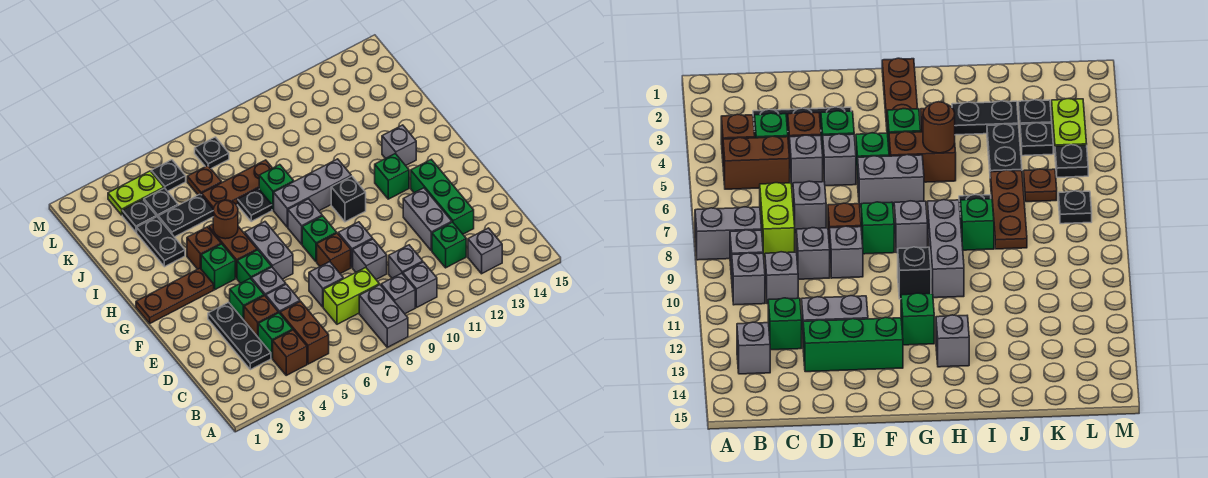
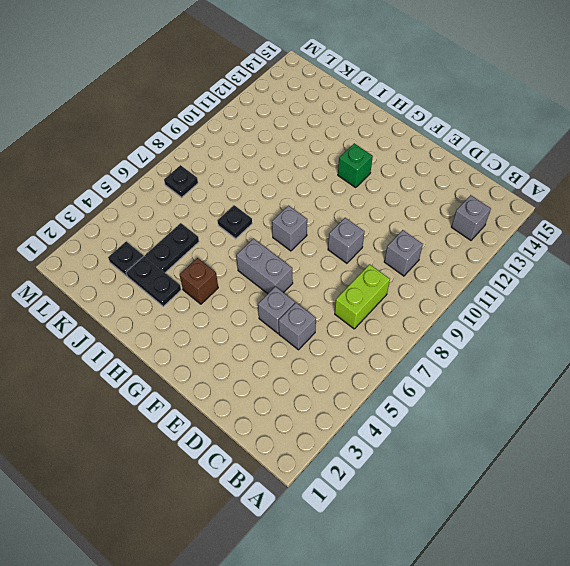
none -> grey brick A8:B8 level 1
none -> brown brick B4 level 1
none -> brown brick B5:C5 level 1
none -> grey brick B9 level 1

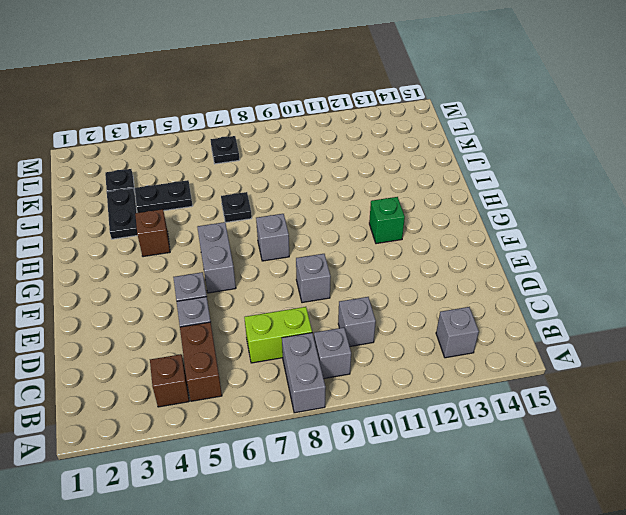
none -> grey brick B10 level 1
none -> black plate C3:E3 level 1
none -> green brick C4 level 1
none -> green brick C12 level 1

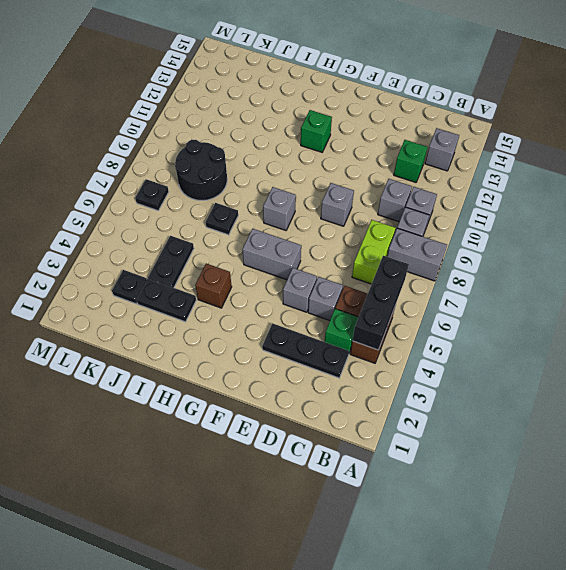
black brick B4:B6 level 2 -> none
black round brick J8:K9 level 1 -> brown plate J6:J8 level 1
none -> brown brick D4 level 1
none -> grey brick D7 level 1
none -> grey brick D9 level 1
none -> grey brick D12:E12 level 1

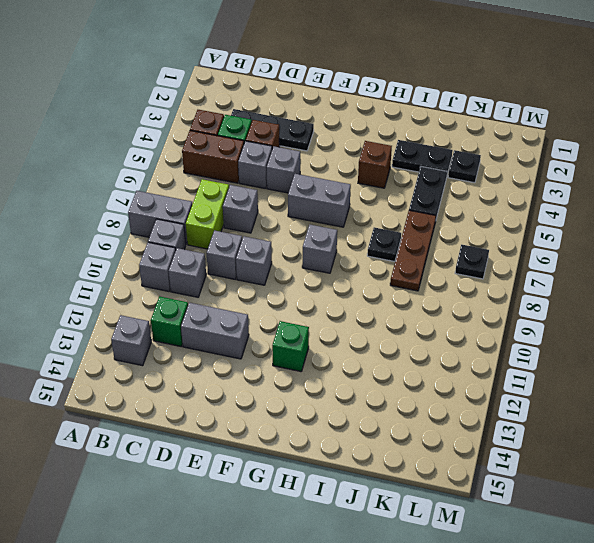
none -> green brick D13:F13 level 1
none -> green brick E4 level 1
none -> brown brick E8 level 1
none -> green brick F5 level 1

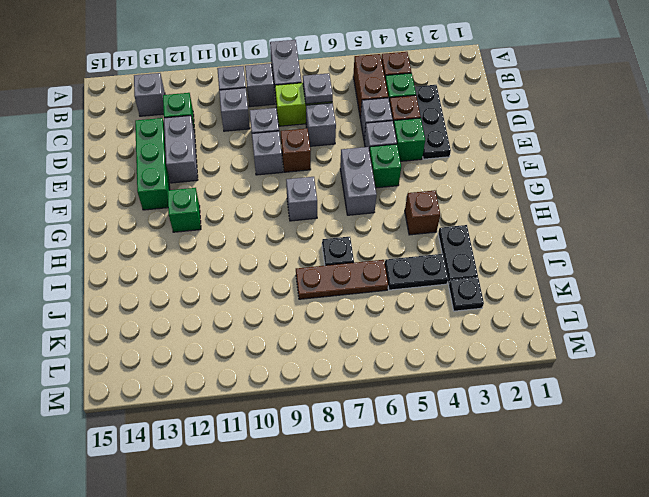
grey plate C7 level 2 -> none
none -> green brick F8 level 1
none -> brown plate G1:G3 level 1
none -> green brick G4 level 1
none -> brown brick G5:H5 level 1

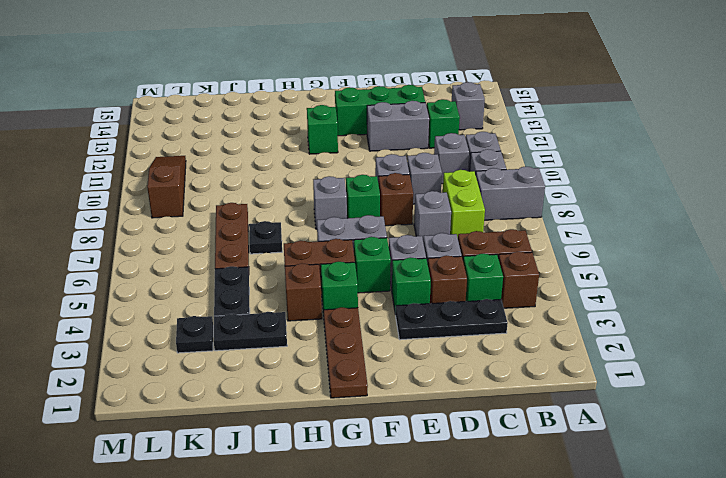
brown slope L9:L11 level 1 top 9 -> none
none -> black brick G10 level 1
none -> grey brick H8:H10 level 1
none -> grey brick H13 level 1
none -> green brick I8 level 1

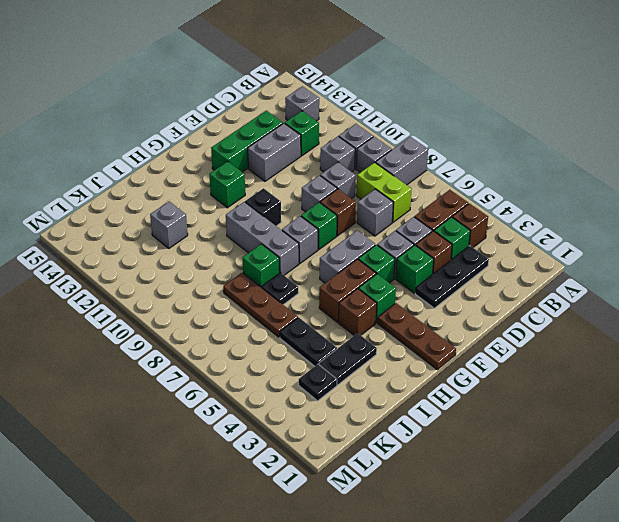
grey brick J12 level 1 -> grey brick H13 level 1
none -> black plate K4 level 1
none -> brown plate K6 level 1
none -> lime plate L3:L4 level 1
none -> black plate L5 level 1

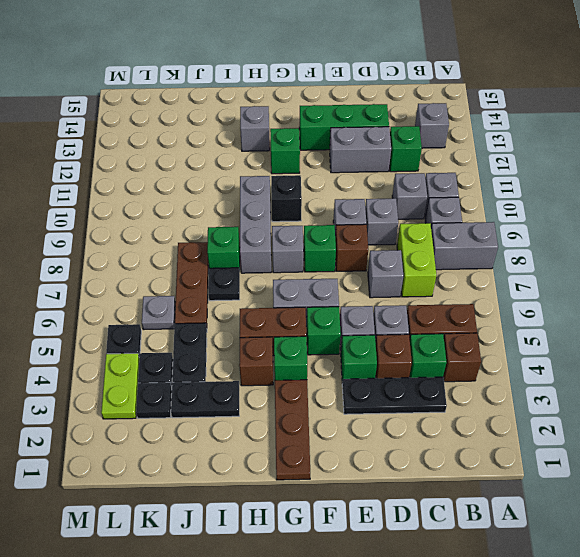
grey plate K6 level 1 -> brown plate K6 level 1
none -> black plate L7 level 1
none -> brown round brick H5 level 2

